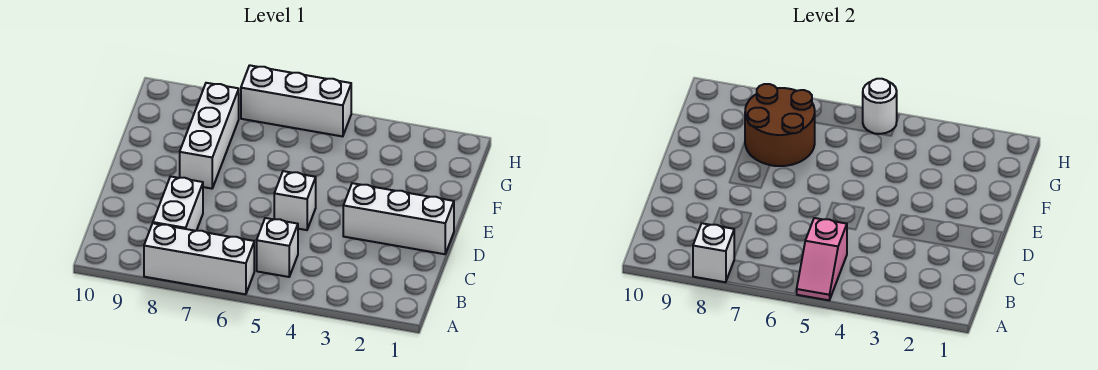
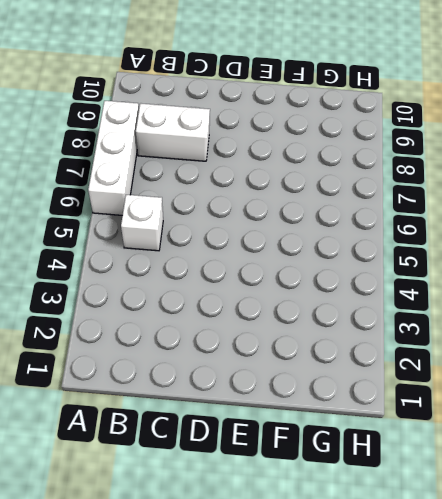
none -> white brick D1:D3 level 1
none -> white brick D5 level 1

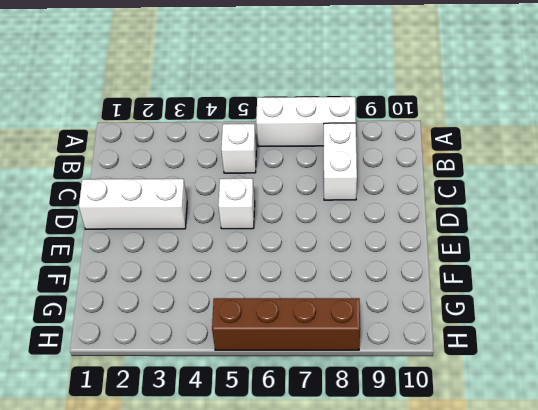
brown brick H5:H8 level 1 -> white brick H5:H7 level 1
none -> white brick E8:G8 level 1
none -> pink slope A5:B5 level 2 top B

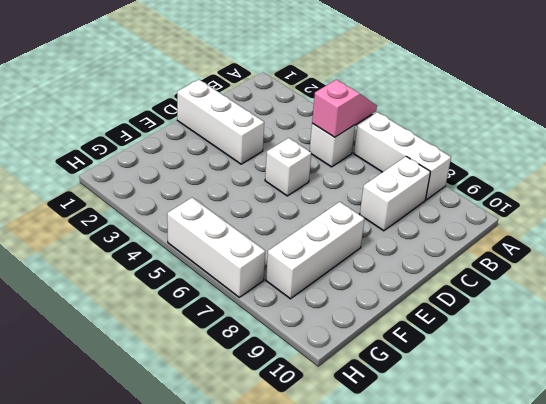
none -> white brick A8 level 2
none -> brown round brick F7:G8 level 2

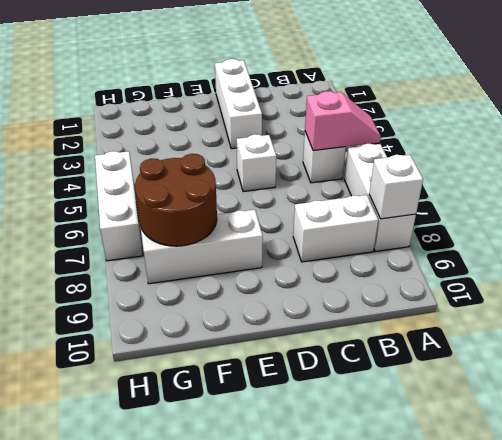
none -> white round brick H5 level 2

